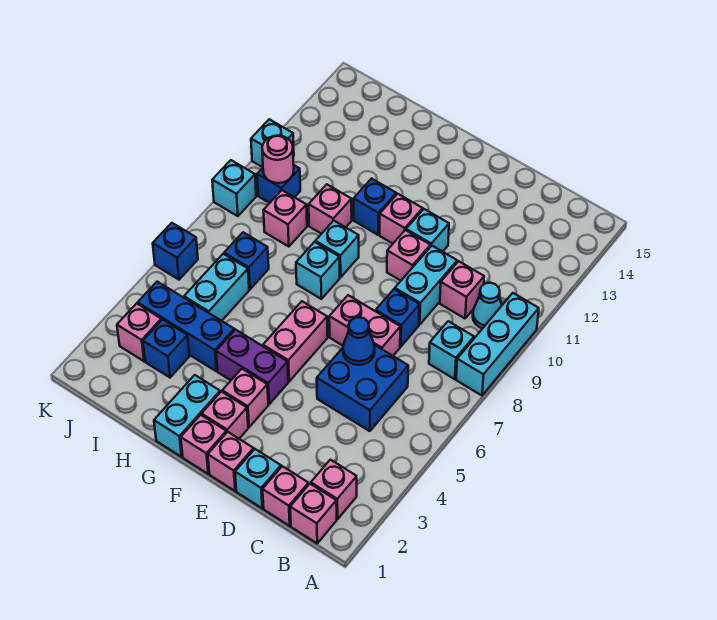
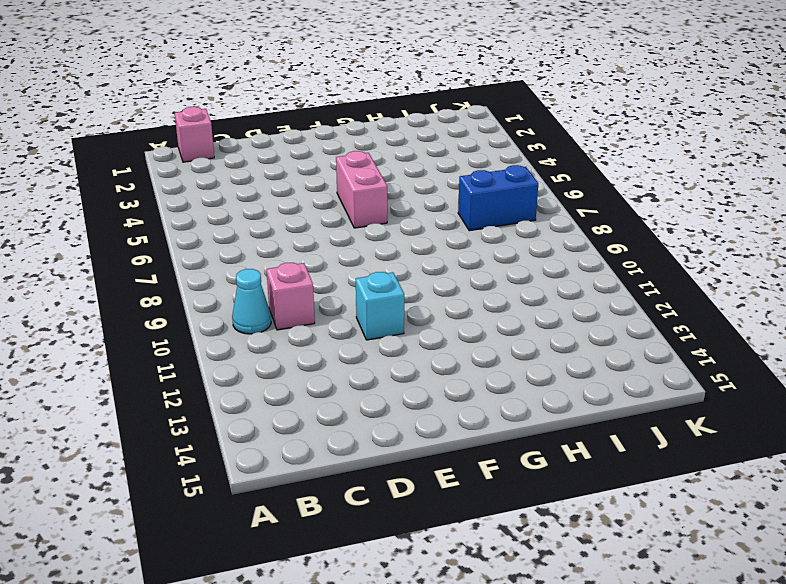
blue brick I7:J7 level 1 -> blue brick I7 level 1
none -> cyan brick A8:A10 level 1
none -> pink brick B2 level 1
none -> cyan brick B8 level 1
none -> pink brick C1 level 1

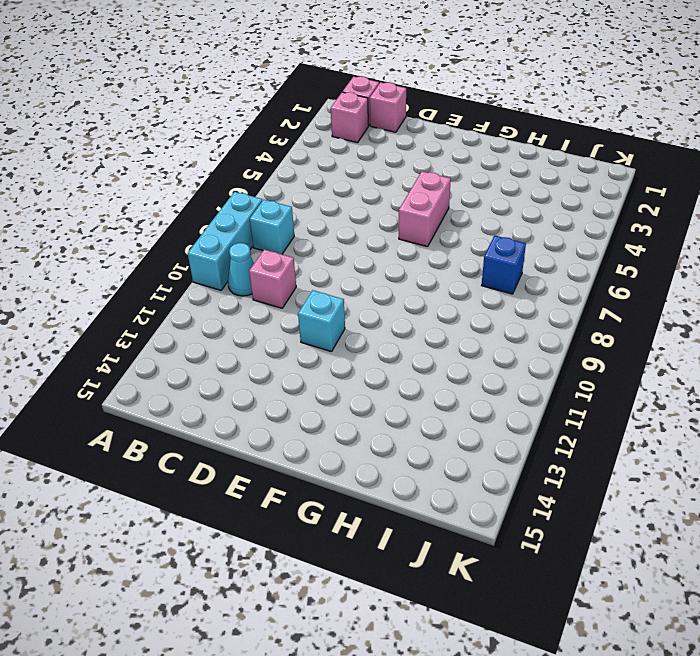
none -> blue brick C5:D6 level 1
none -> cyan brick D1 level 1
none -> pink brick D7:E7 level 1
none -> blue brick D8 level 1

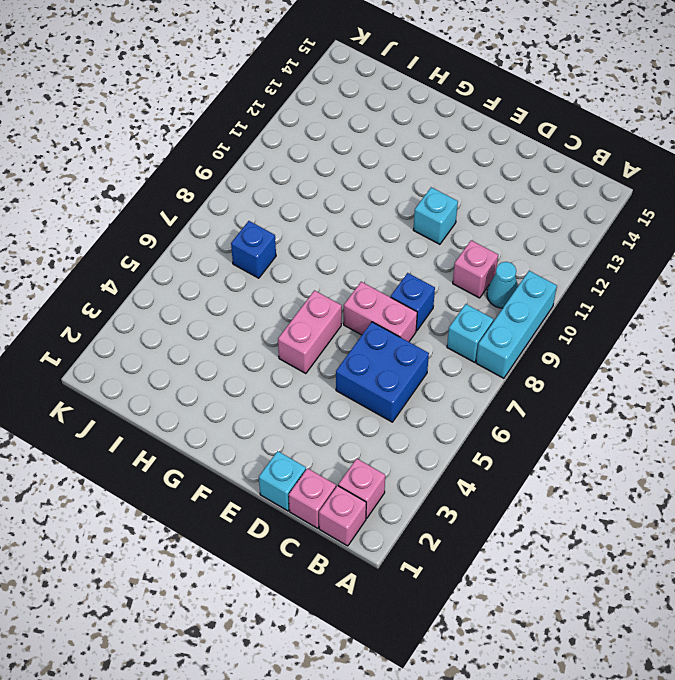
none -> cyan brick D9:D10 level 1
none -> pink brick E1 level 1
none -> pink brick E10 level 1
none -> pink brick F1 level 1

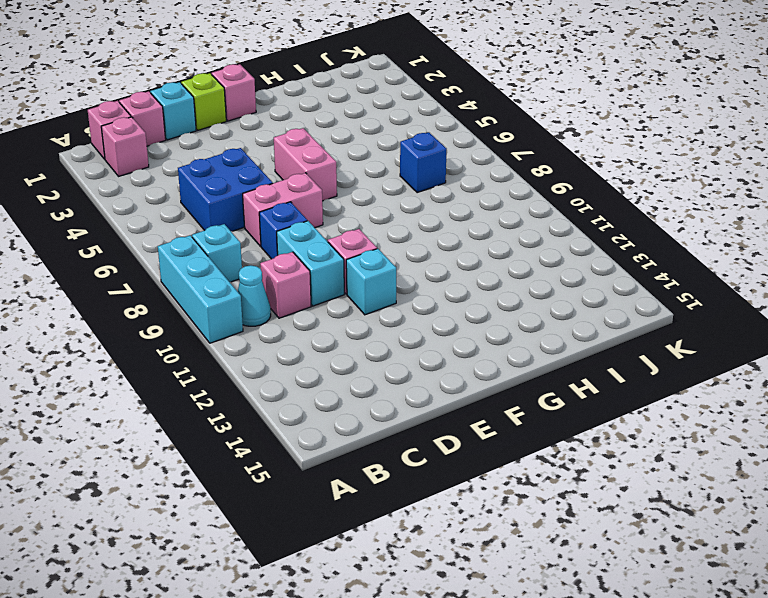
lime brick E1 level 1 -> pink brick E1 level 1
none -> pink brick F2 level 1
none -> pink brick F3 level 1
none -> purple brick F4:G4 level 1
none -> pink brick F11 level 1

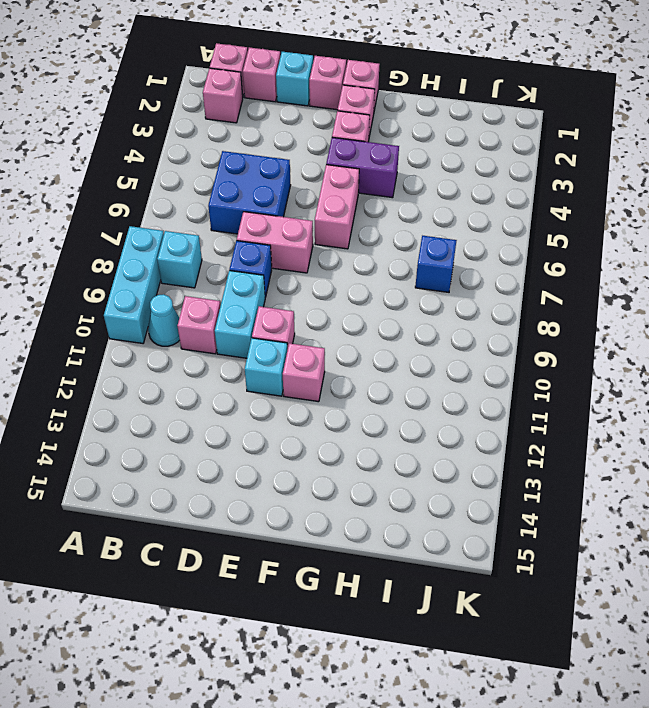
none -> cyan brick G1:G2 level 1
none -> cyan brick G8 level 1
none -> cyan brick G9 level 1
none -> blue brick G11 level 1

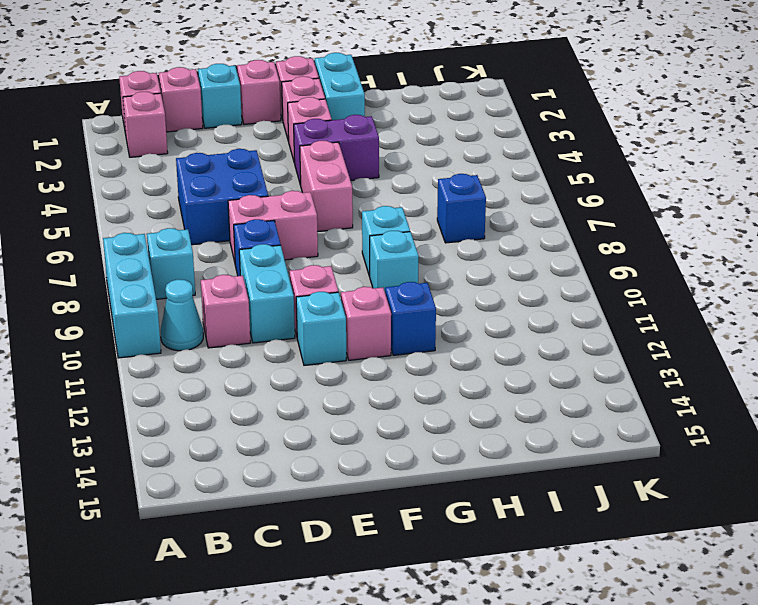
none -> blue brick H4:J4 level 1
none -> pink brick H10 level 1
none -> blue brick I3 level 1
none -> cyan brick I5:I6 level 1

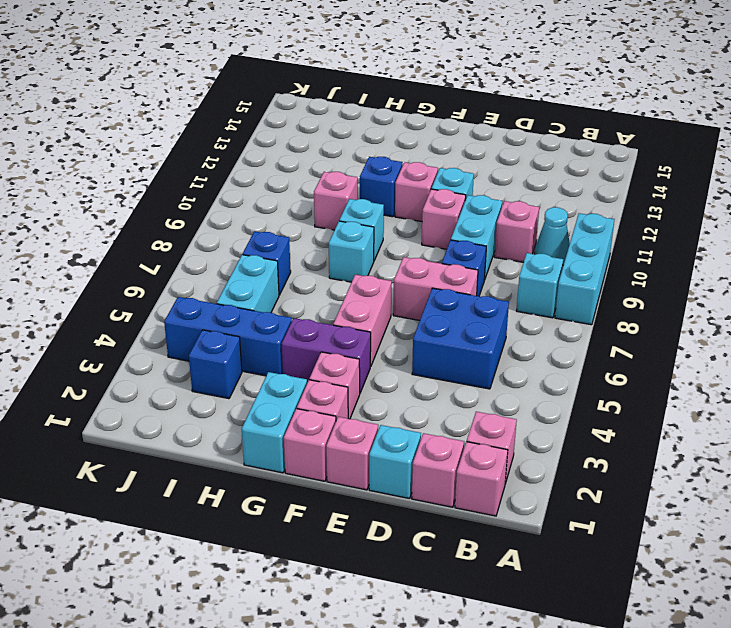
none -> pink brick I9 level 1
none -> pink brick J3 level 1
none -> blue brick J10 level 1
none -> blue brick K6 level 1

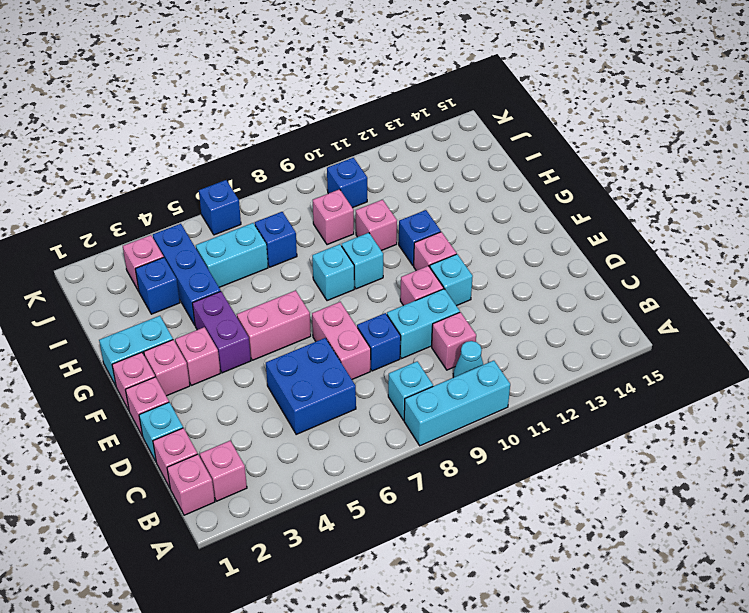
none -> cyan brick K9 level 1
none -> cyan brick K11 level 1
none -> blue cone D6 level 2
none -> pink round brick J10 level 2

